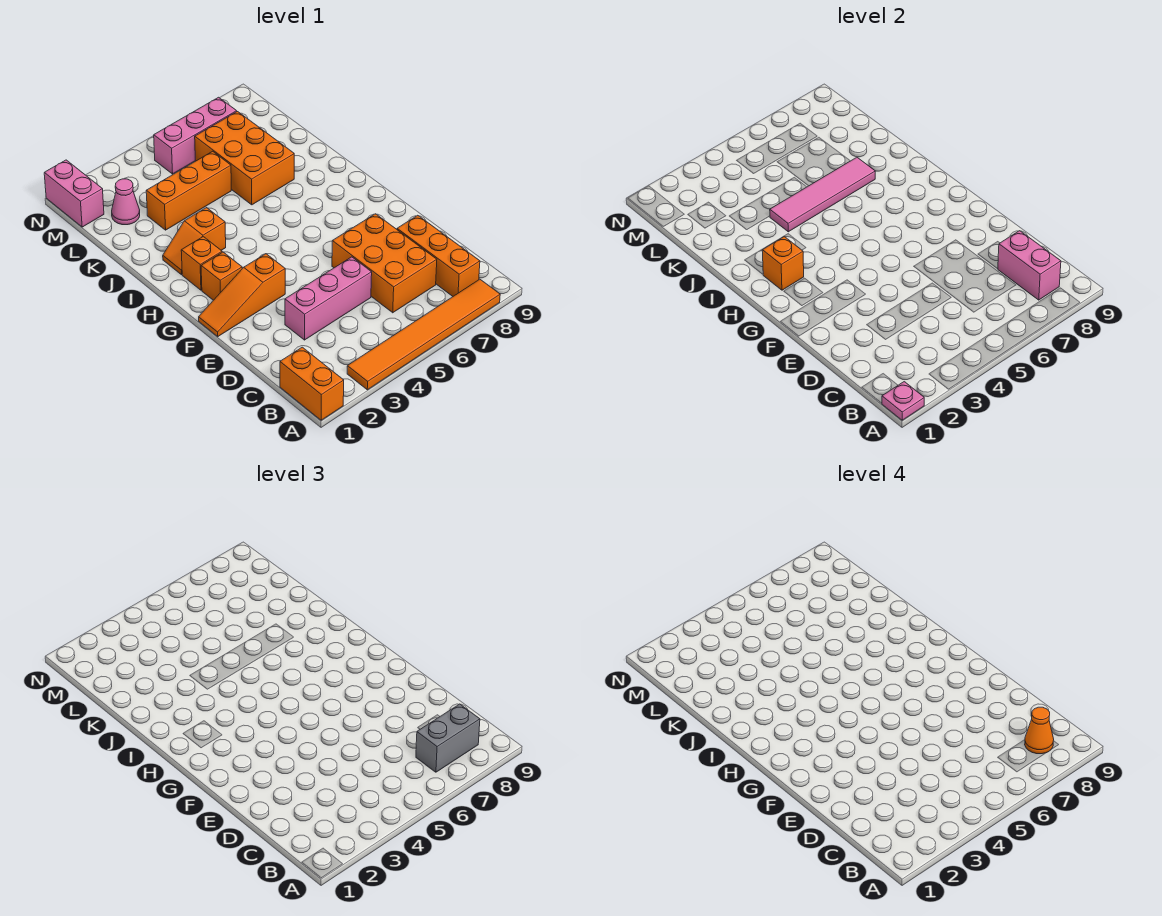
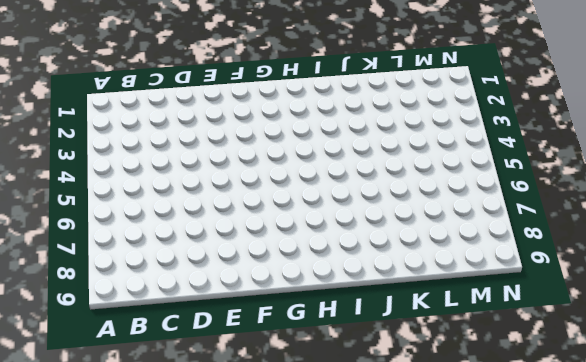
none -> orange brick A1:B1 level 1
none -> orange tile A3:A8 level 1
none -> orange brick B8:D8 level 1

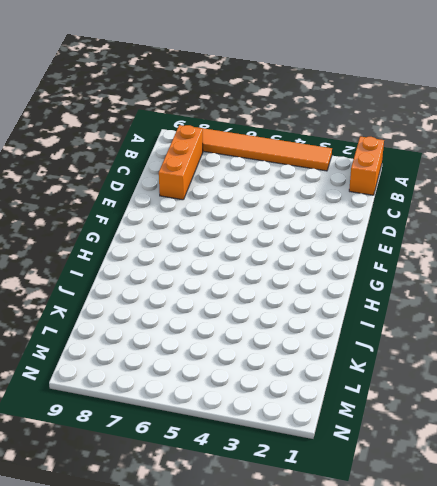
none -> orange brick C6:E7 level 1
none -> pink brick D3:D5 level 1
none -> orange slope F1:F3 level 1 top 3

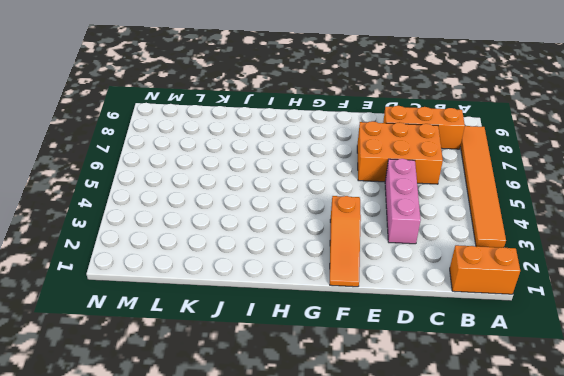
none -> orange brick G2 level 1
none -> orange brick H2 level 1
none -> orange slope I2:I3 level 1 top 3

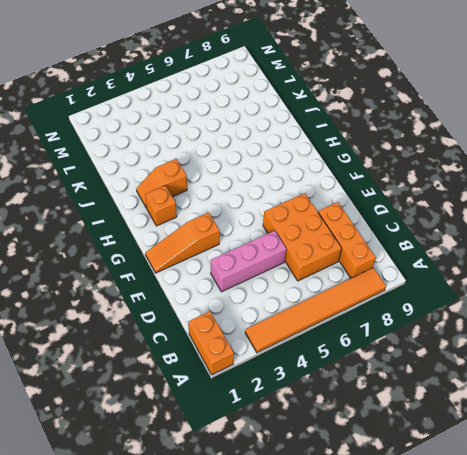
none -> orange brick G2 level 1
none -> orange brick J6:L7 level 1
none -> orange brick K3:K5 level 1

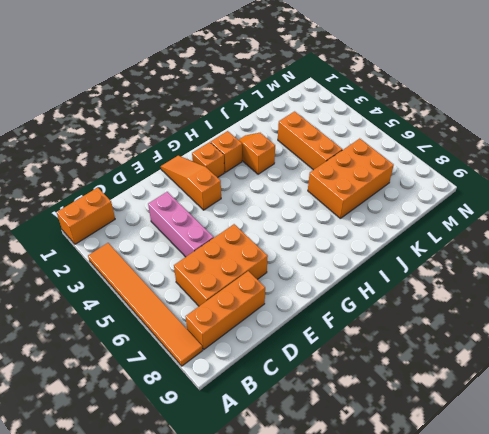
none -> pink cone L2 level 1
none -> pink brick M1:N1 level 1
none -> pink brick M5:M7 level 1

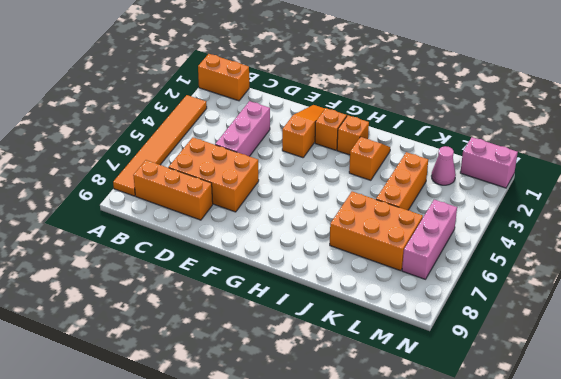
none -> pink plate A1 level 2
none -> pink brick B8:C8 level 2
none -> orange brick H2 level 2

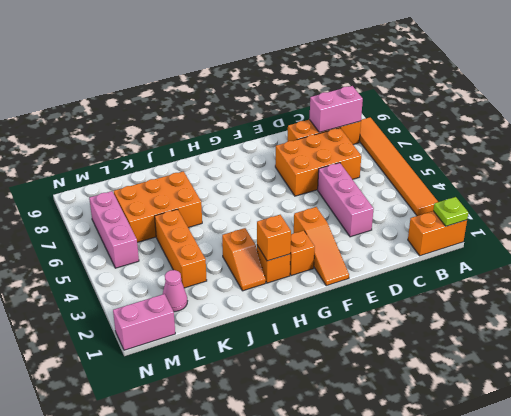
lime plate A1 level 2 -> pink plate A1 level 2
none -> pink tile J4:J7 level 2
none -> grey brick B7:B8 level 3
none -> orange cone B8 level 4

